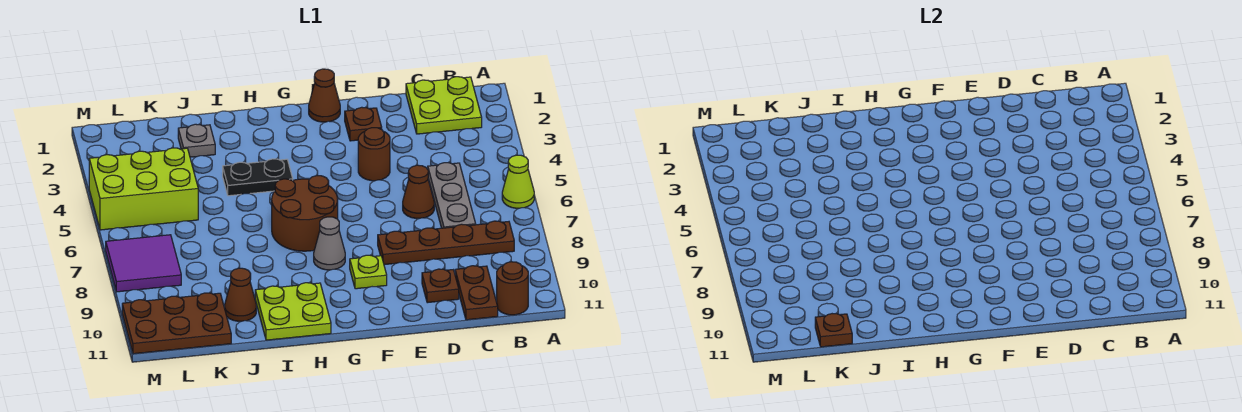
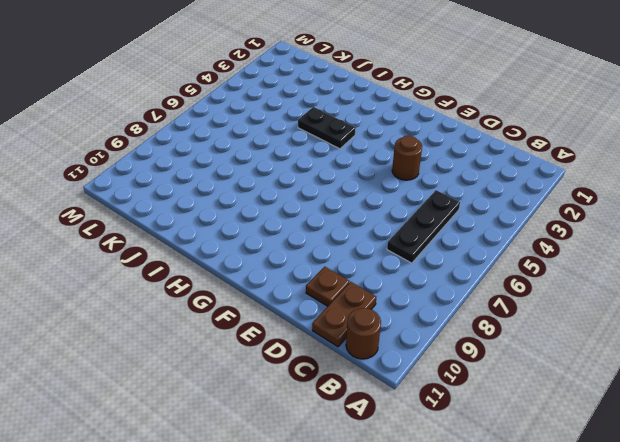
black plate C5:C7 level 1 -> grey plate C5:C7 level 1
none -> lime cone A6 level 1
none -> lime plate B1:C2 level 1
none -> brown plate B8:E8 level 1

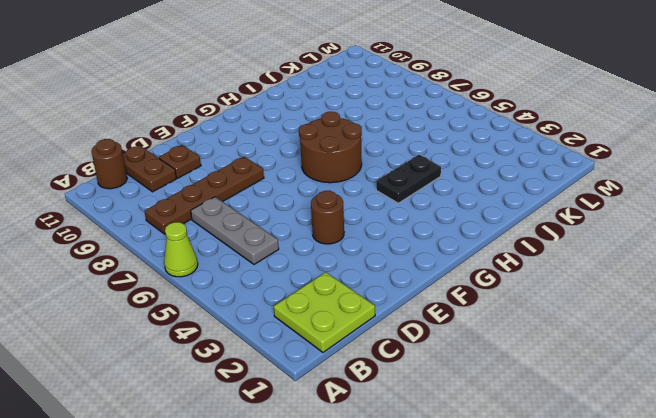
none -> brown cone D6 level 1
none -> brown plate E2 level 1
none -> brown cone F1 level 1

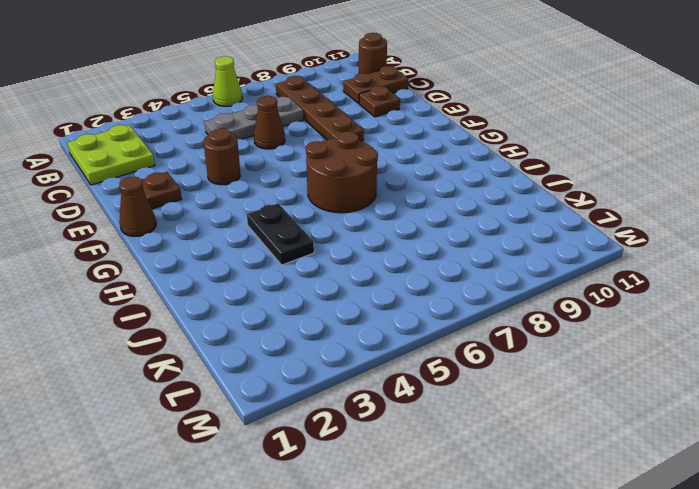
none -> lime plate F9 level 1
none -> grey cone G8 level 1
none -> lime plate H10:I11 level 1

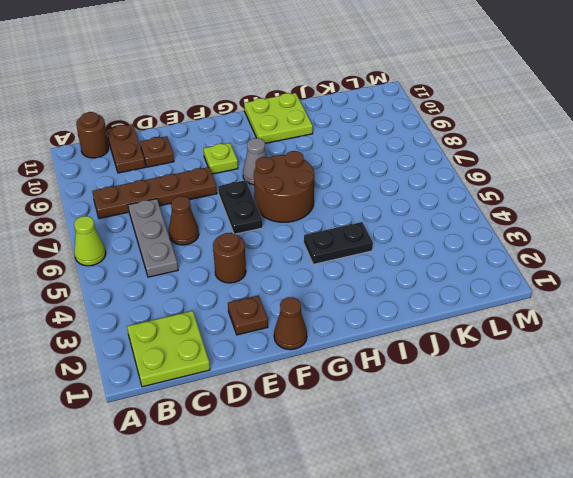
black plate F6:F7 level 1 -> none
none -> grey plate J2 level 1
none -> brown cone J10 level 1
none -> lime brick K4:M5 level 1

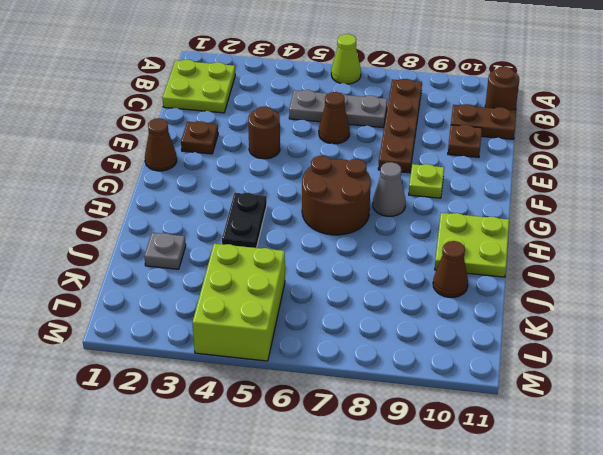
none -> brown plate K10:M11 level 1
none -> purple tile L7:M8 level 1
none -> brown plate K11 level 2

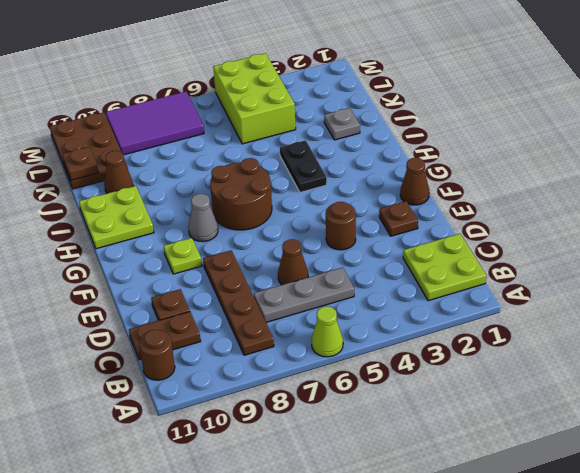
purple tile L7:M9 level 1 -> purple tile L7:M8 level 1

